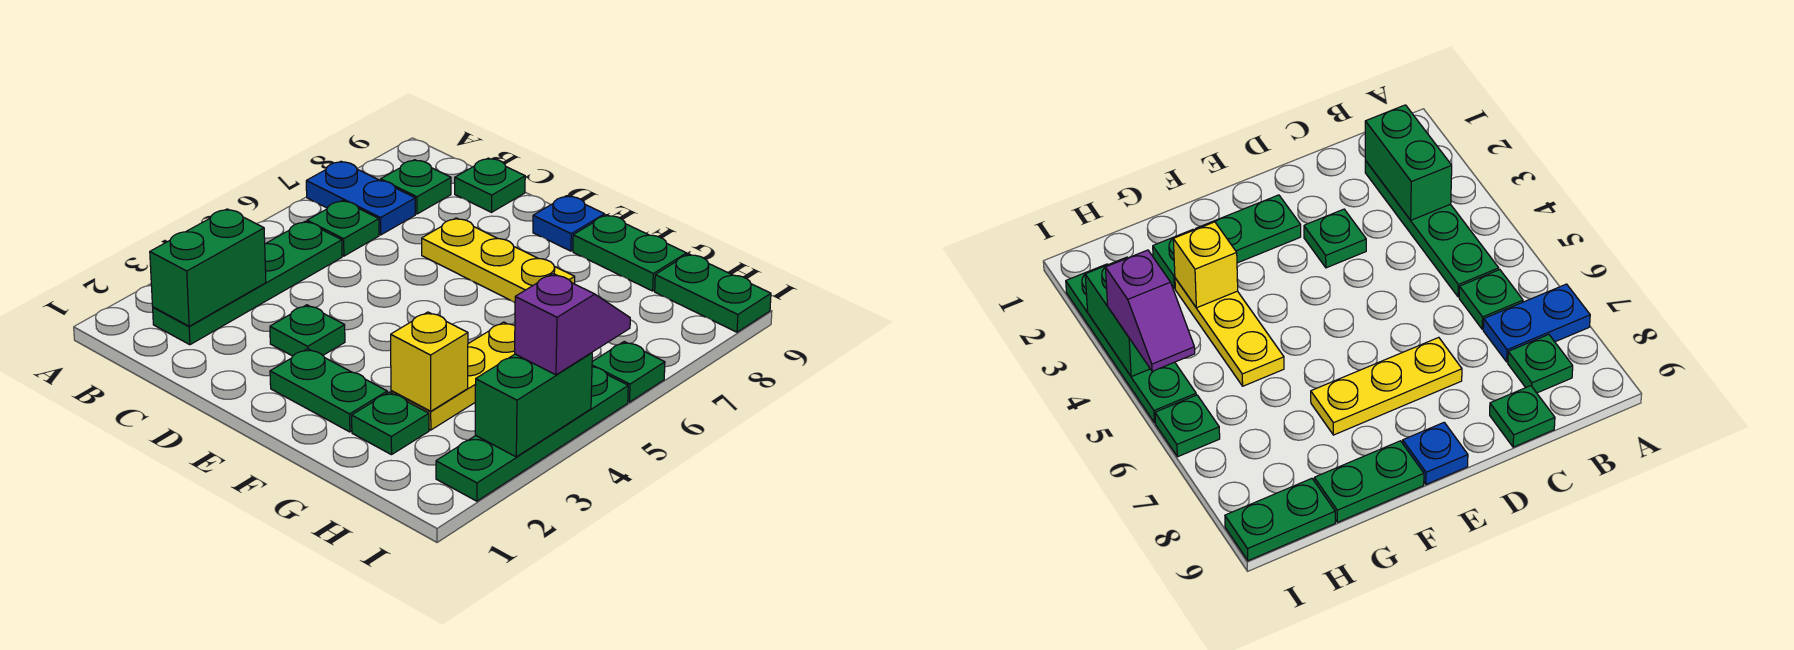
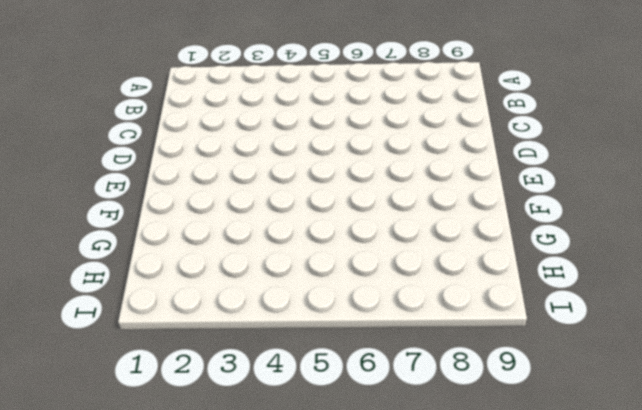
none -> blue plate A7:B7 level 1
none -> green plate B2:B5 level 1
none -> green plate B6 level 1

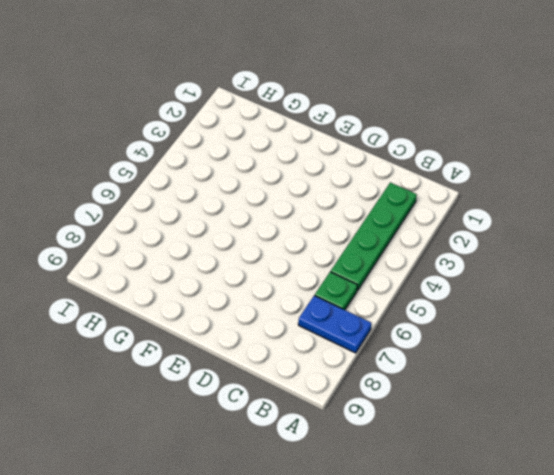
none -> green plate B8 level 1
none -> green plate C9 level 1
none -> green plate D3 level 1

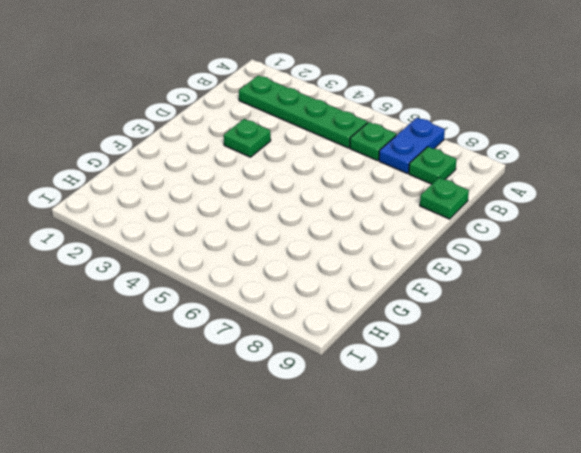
none -> yellow plate D7:F7 level 1
none -> green plate E2:F2 level 1
none -> blue plate E9 level 1

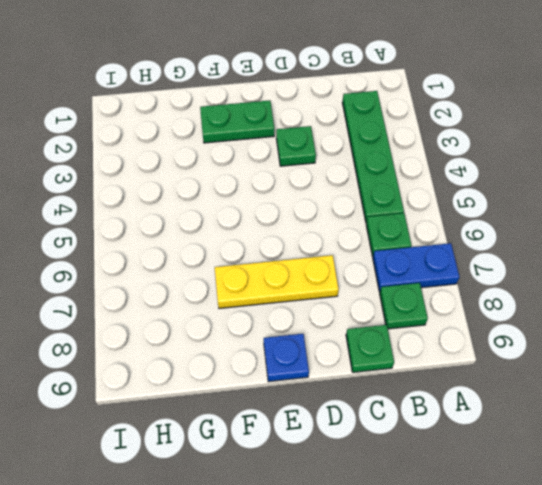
none -> green plate F9:G9 level 1
none -> green plate G2 level 1
none -> yellow plate G3:G5 level 1

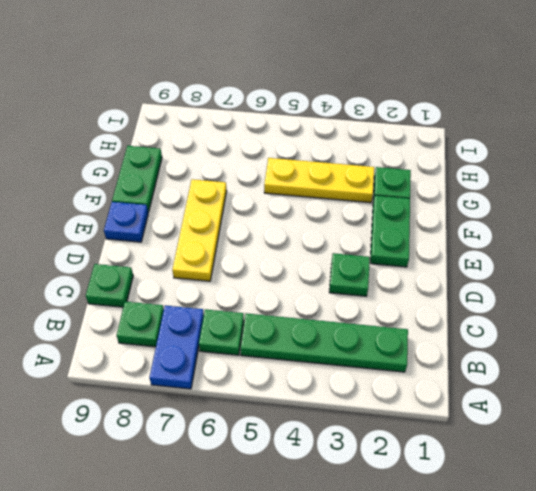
none -> green plate H9:I9 level 1
none -> green plate I2:I5 level 1
none -> green plate I6 level 1

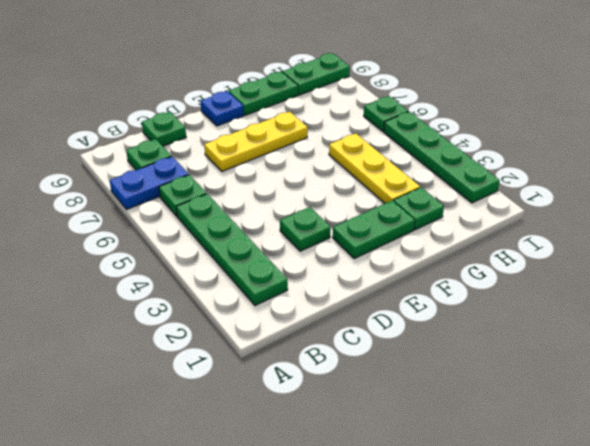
none -> green brick B2:B3 level 2
none -> yellow brick G3 level 2
none -> green brick I3:I4 level 2

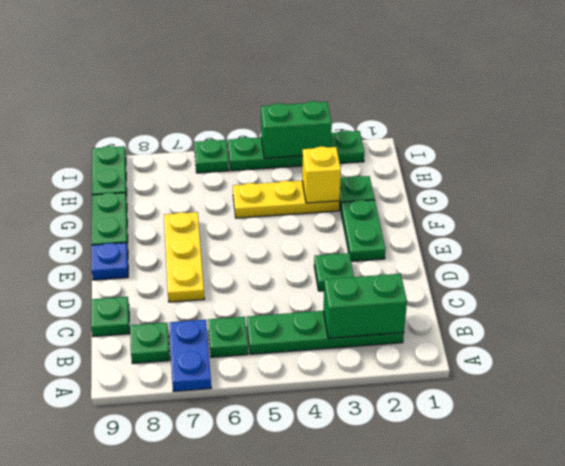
none -> purple slope I4:I5 level 3 top 4

